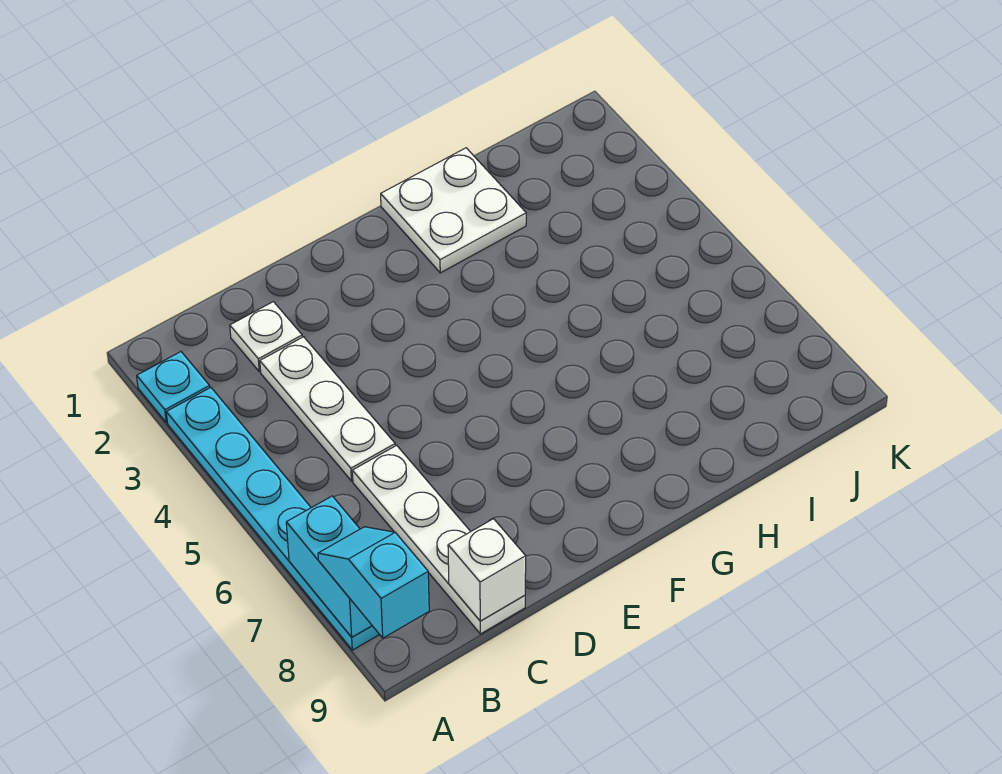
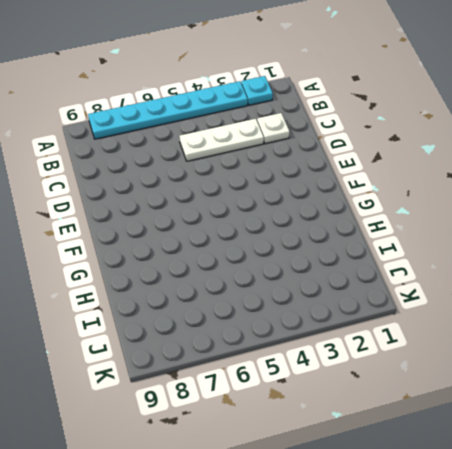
none -> white plate C6:C9 level 1
none -> white plate G1:H2 level 1

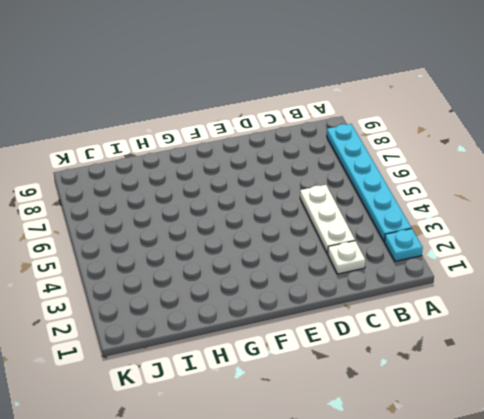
none -> white plate C6:C9 level 1
none -> white plate G1:H2 level 1

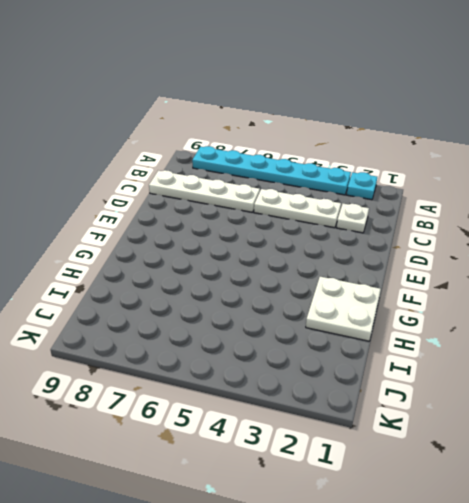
none -> cyan brick A7:A8 level 2
none -> white brick C9 level 2

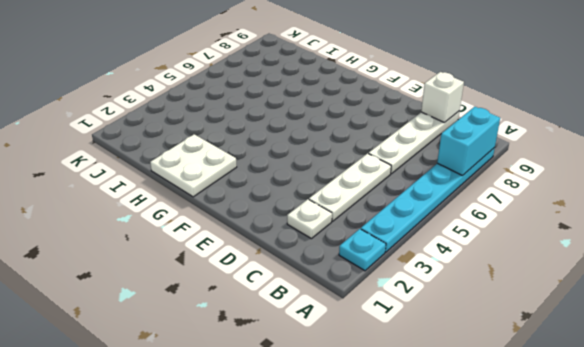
none -> cyan slope A8:A9 level 3 top 9

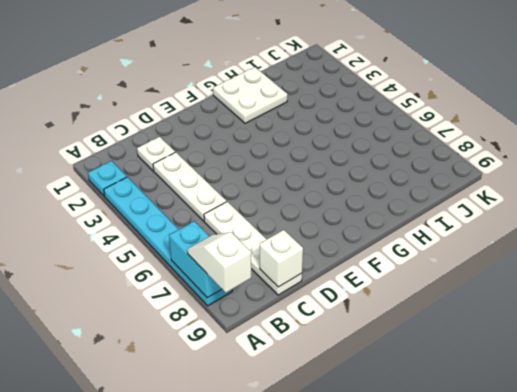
white slope A8:A9 level 3 top 9 -> cyan slope A8:A9 level 3 top 9

